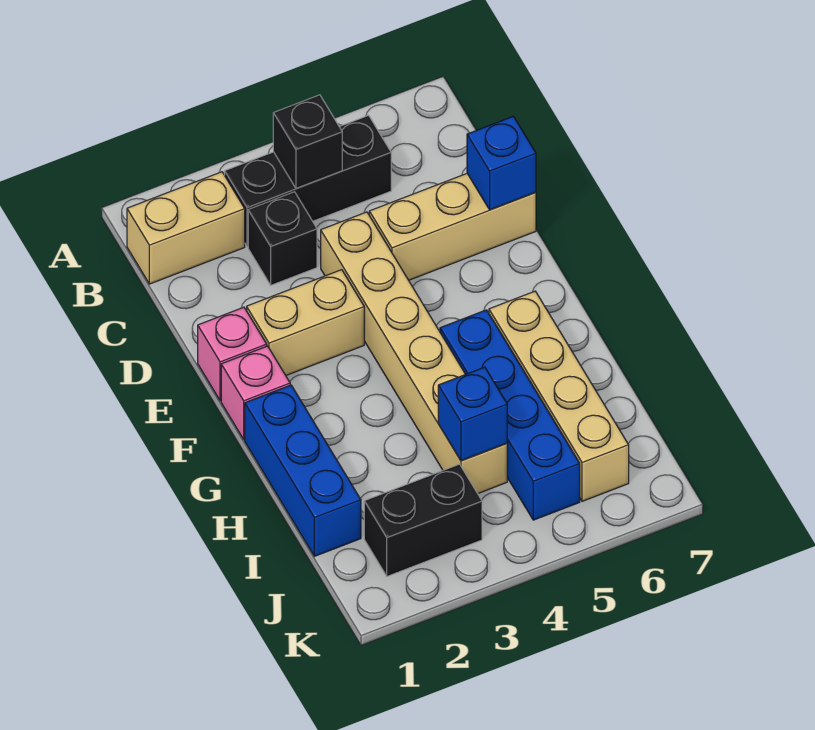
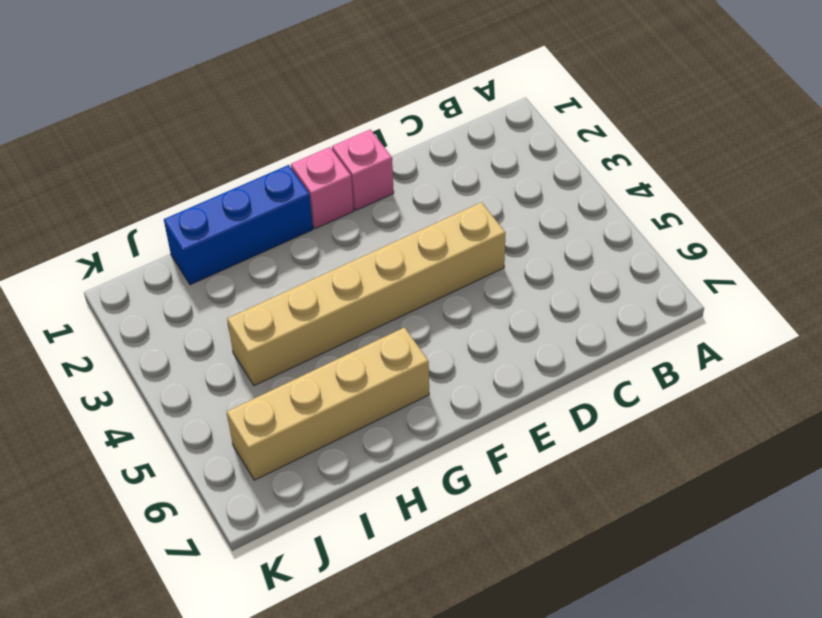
none -> tan brick B1:B2 level 1
none -> black brick B3:B5 level 1
none -> black brick C3 level 1

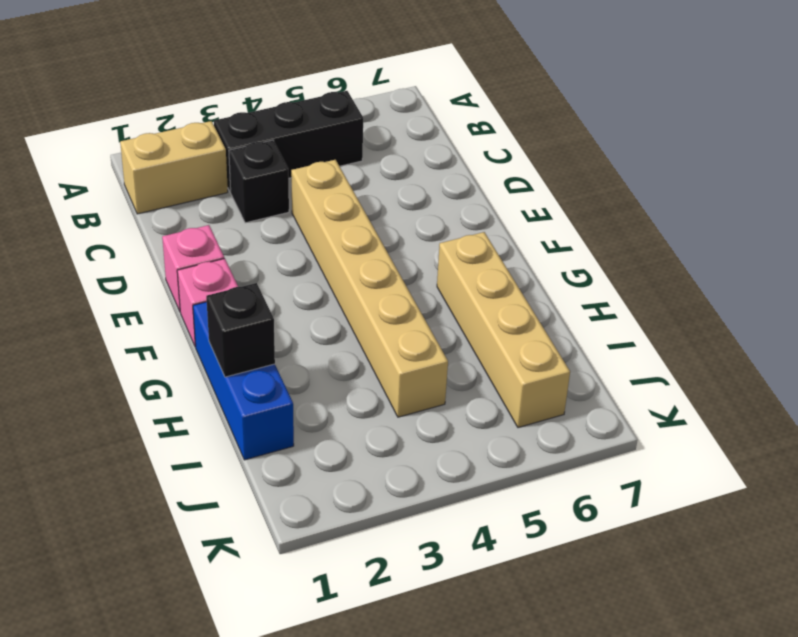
black brick H1 level 2 -> black brick B4 level 2
none -> tan brick D5:D7 level 1
none -> tan brick E2:E3 level 1
none -> blue brick G5:J5 level 1

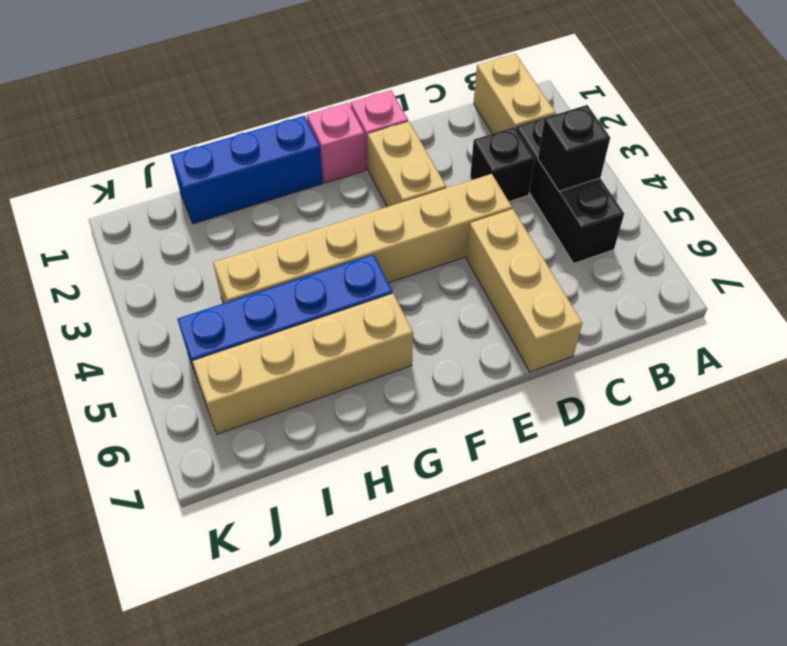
none -> black brick J2:J3 level 1
none -> blue brick D7 level 2
none -> blue brick I4 level 2

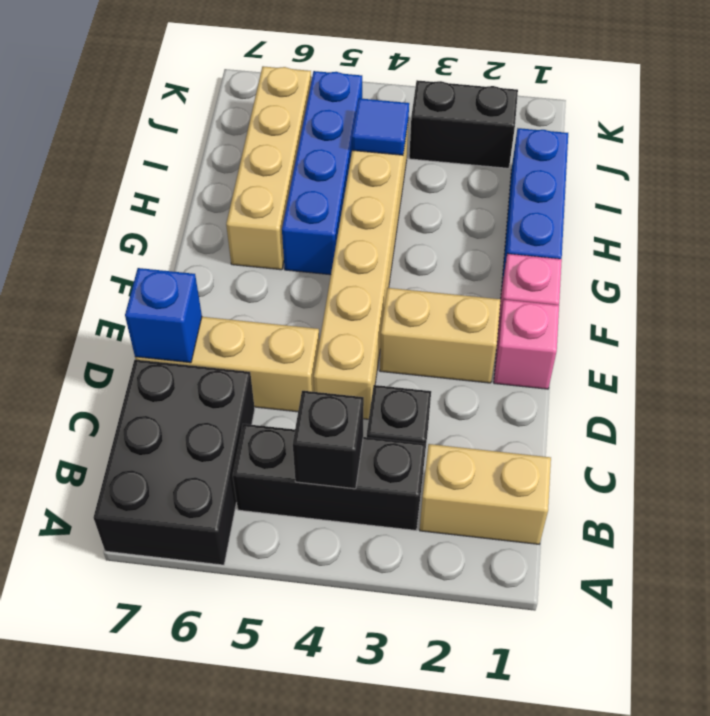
black brick A6:C7 level 1 -> none
blue tile I4 level 2 -> blue brick I4 level 2

